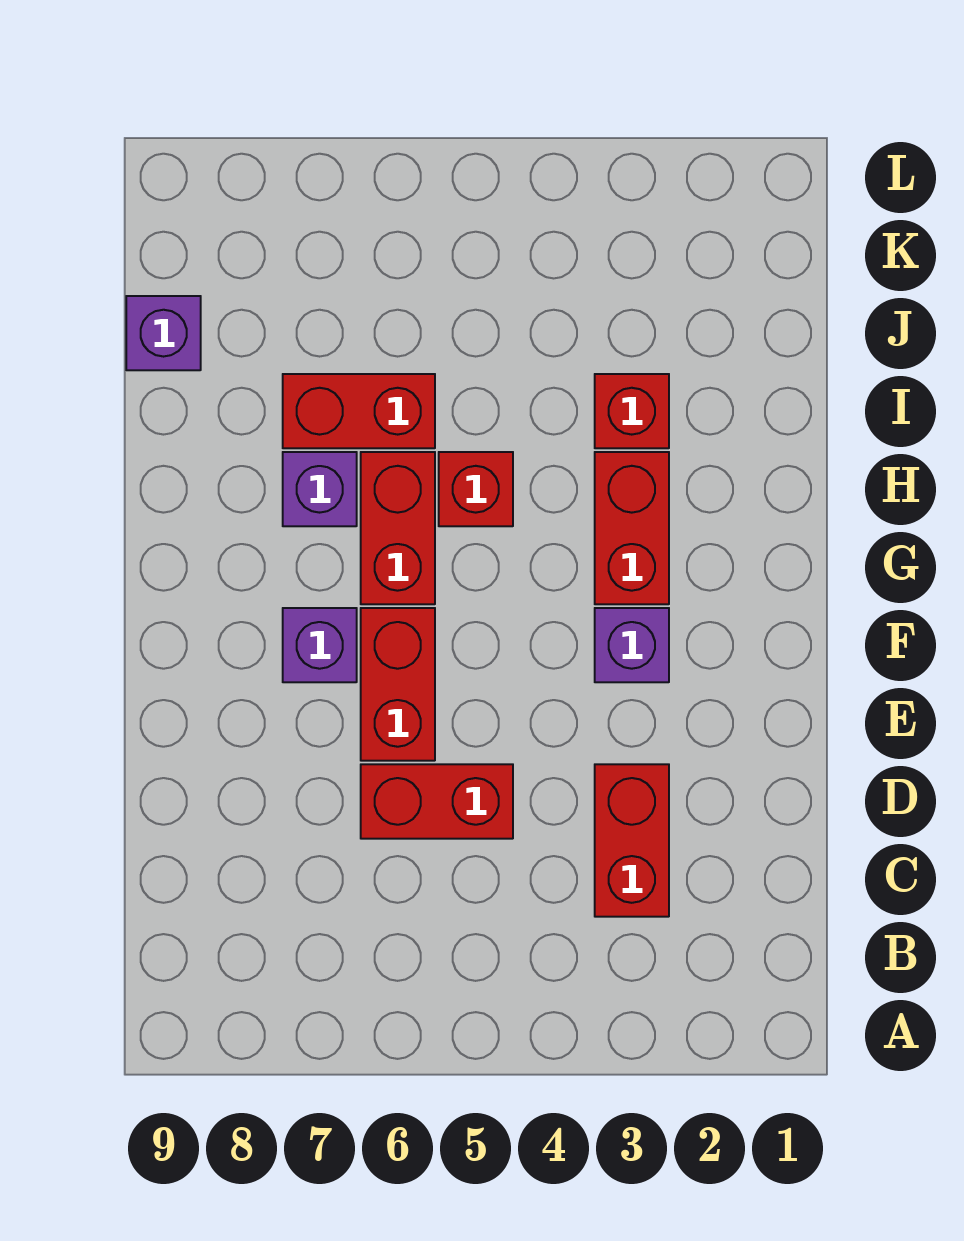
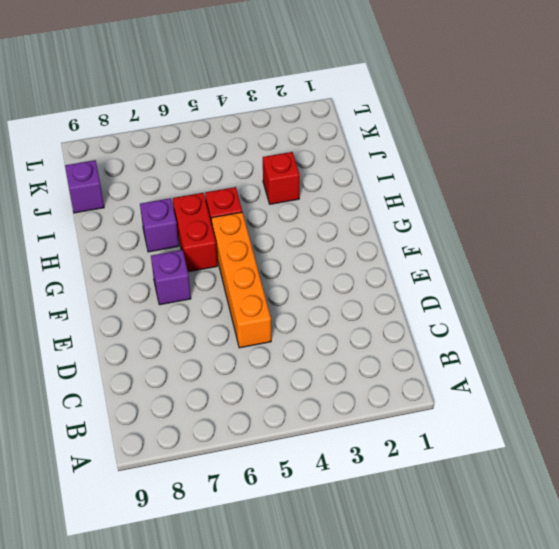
orange brick D5:G5 level 1 -> red brick D5:D6 level 1
none -> red brick C3:D3 level 1
none -> red brick E6:F6 level 1
none -> purple brick F3 level 1

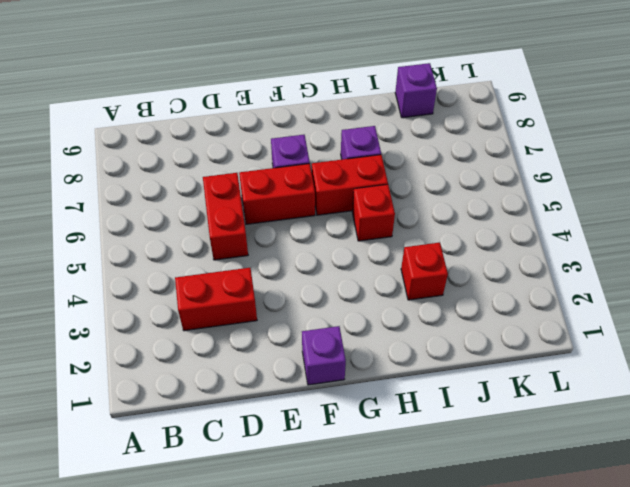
purple brick F1 level 1 -> purple brick F3 level 1
none -> red brick G3:H3 level 1
none -> red brick I6:I7 level 1

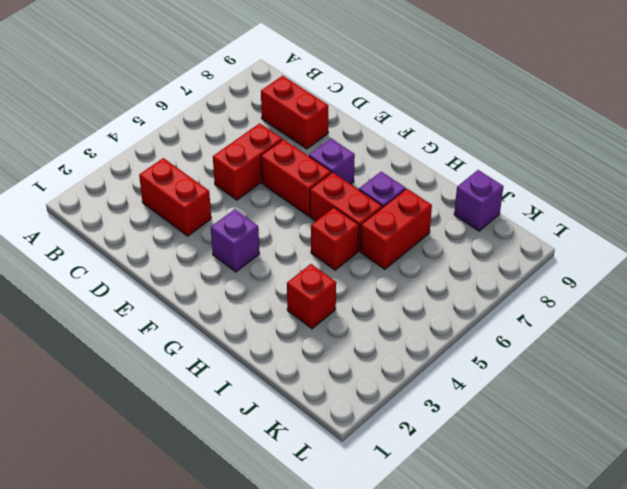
red brick C8:D8 level 1 -> red brick G3:H3 level 1

